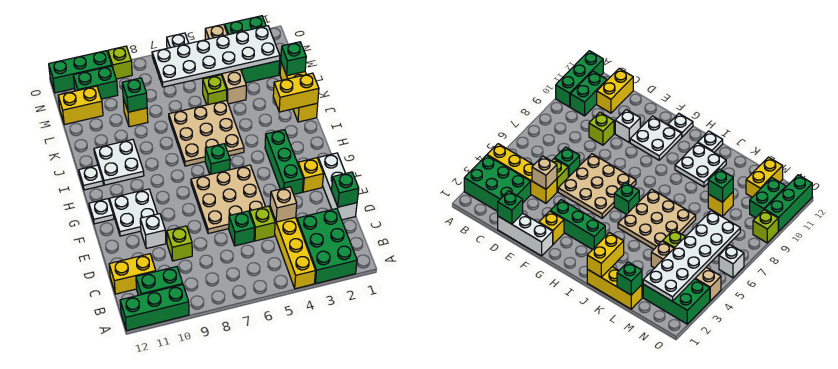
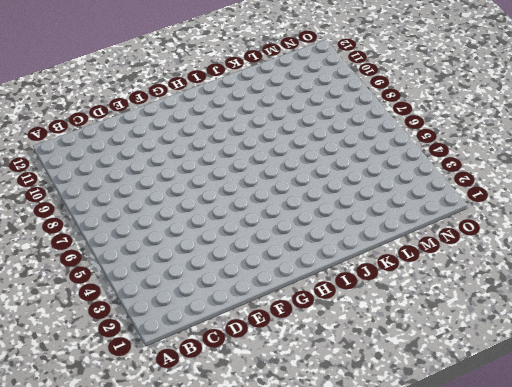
none -> green brick A2:C3 level 1
none -> yellow brick A4:D4 level 1
none -> green brick A10:A12 level 1
none -> green brick B10:B11 level 1

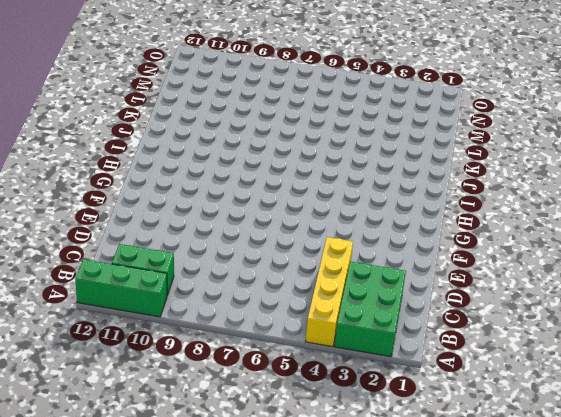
none -> yellow brick C11:C12 level 1
none -> white brick D1:F1 level 1
none -> lime brick D5 level 1
none -> green brick D6 level 1

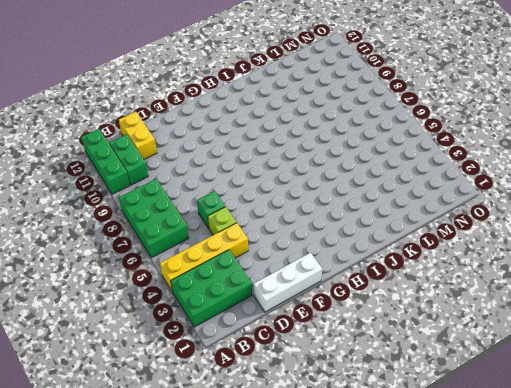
green brick A6:B8 level 1 -> green brick M2:O3 level 1
none -> lime brick D9 level 1
none -> tan plate E5:G7 level 1
none -> white brick E10 level 1
none -> yellow brick F2 level 1

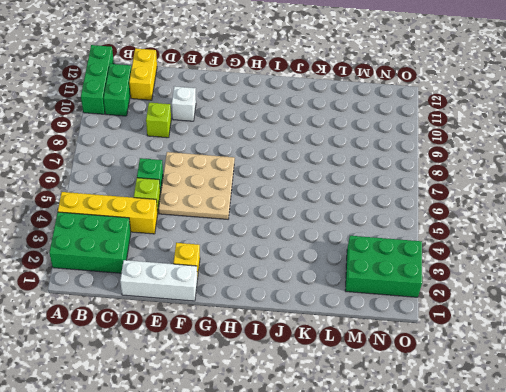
none -> green brick F3:H3 level 1
none -> white plate F10:G11 level 1
none -> white plate G12 level 1
none -> green brick H6 level 1

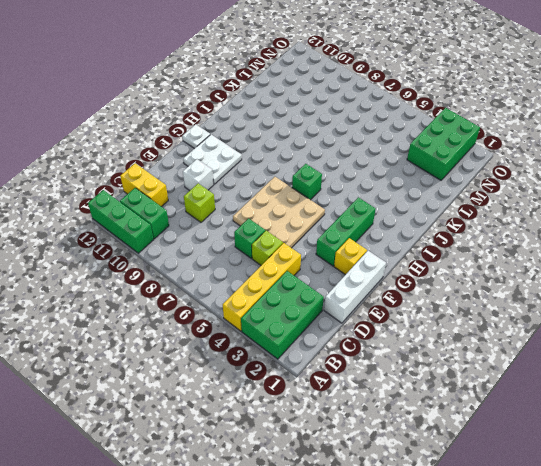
none -> tan plate I5:K7 level 1
none -> white plate I10:J11 level 1
none -> white plate I12 level 1
none -> yellow brick J1:L1 level 1

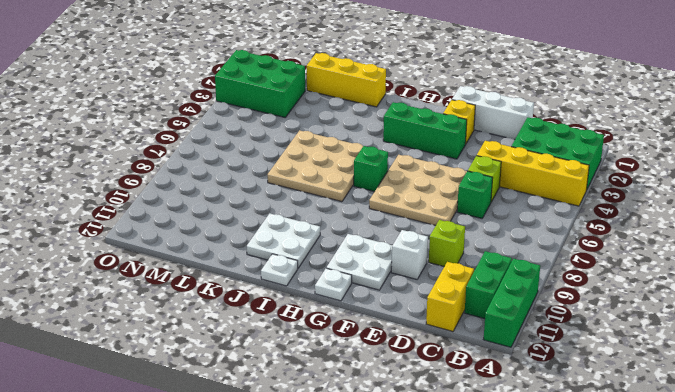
none -> tan brick L4:O4 level 1
none -> lime brick L5 level 1
none -> yellow brick L9 level 1
none -> yellow brick M11:M12 level 1

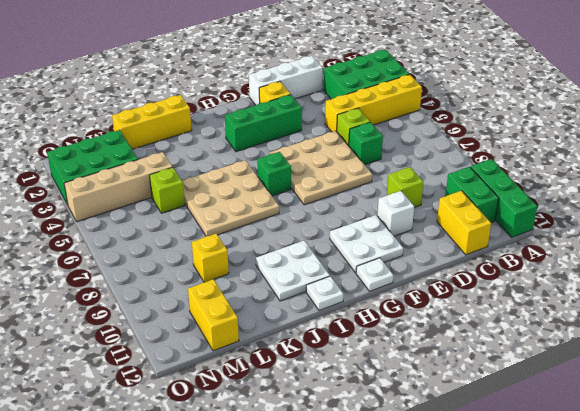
none -> green brick N10:N11 level 1
none -> white brick O6 level 1
none -> lime brick O9 level 1
none -> green brick O10:O12 level 1

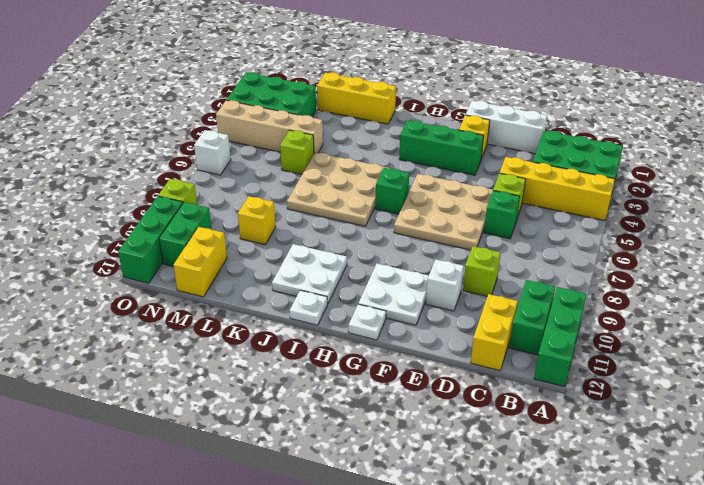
none -> green brick D1 level 2
none -> tan brick D4 level 2
none -> yellow brick J1:J2 level 2
none -> green brick L1 level 2

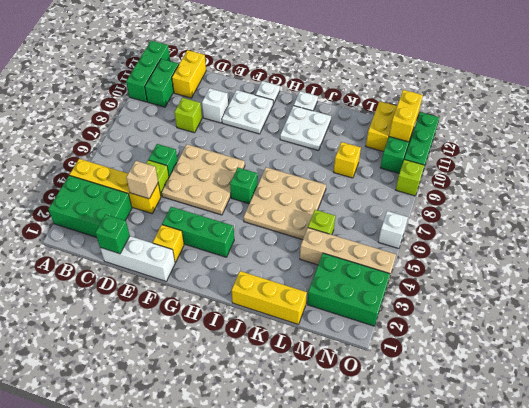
yellow brick N11:N12 level 2 -> yellow brick J1:J2 level 2
none -> green brick L1 level 2
none -> green brick L9 level 2
none -> white plate M2:N7 level 2

